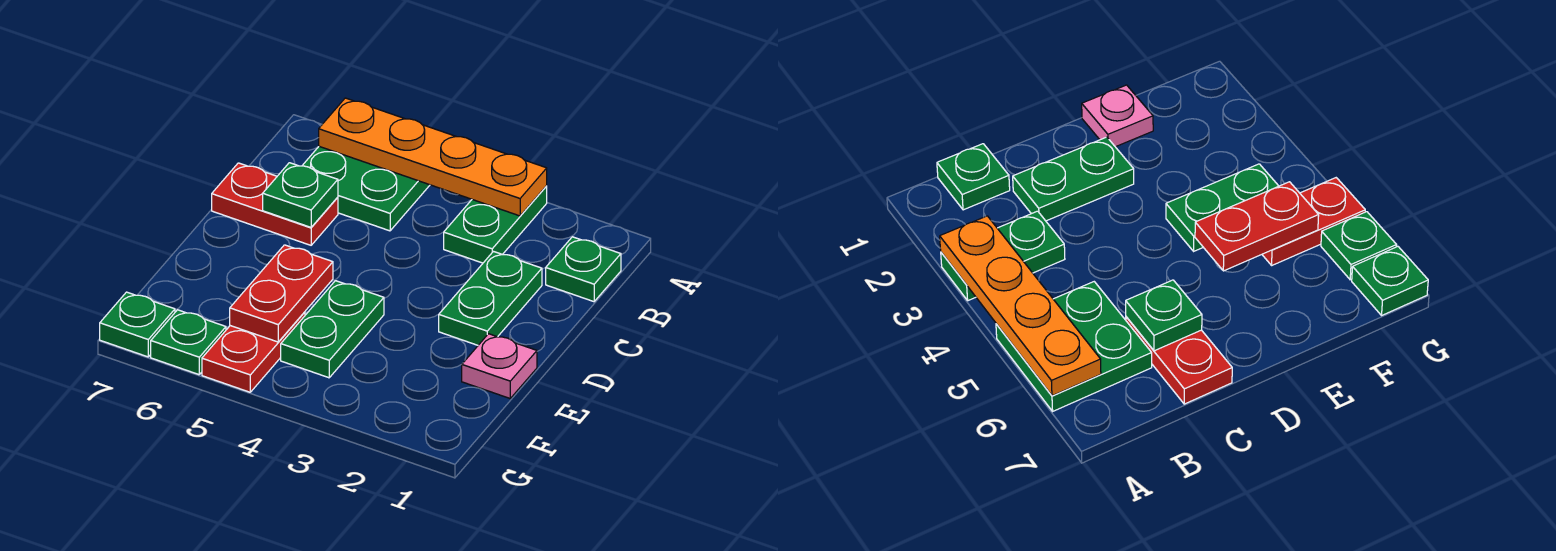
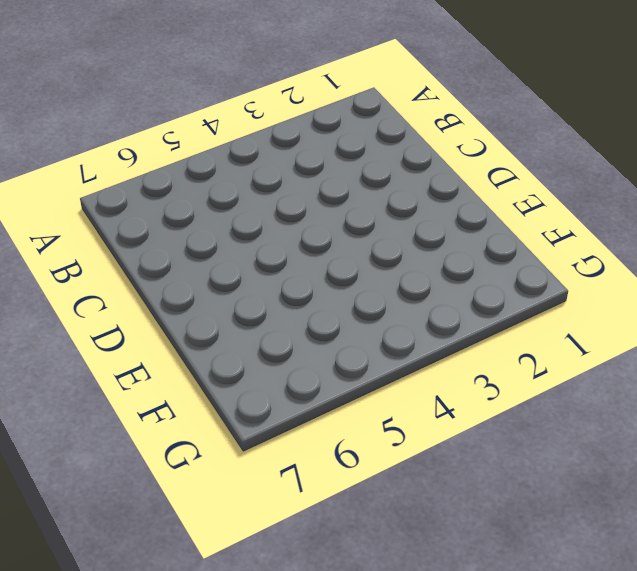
none -> green plate A3:B3 level 1
none -> green plate A5:B6 level 1
none -> green plate B1 level 1

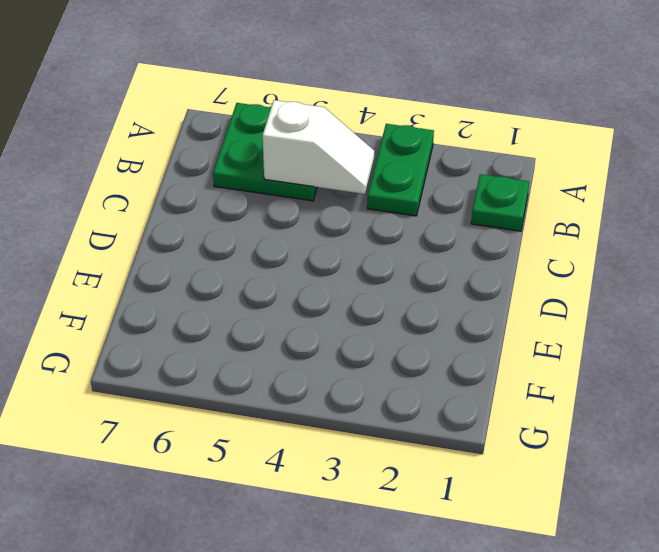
white slope B4:B5 level 2 top 5 -> none
none -> green plate C2:D2 level 1
none -> red plate C6:C7 level 1
none -> pink plate E1 level 1

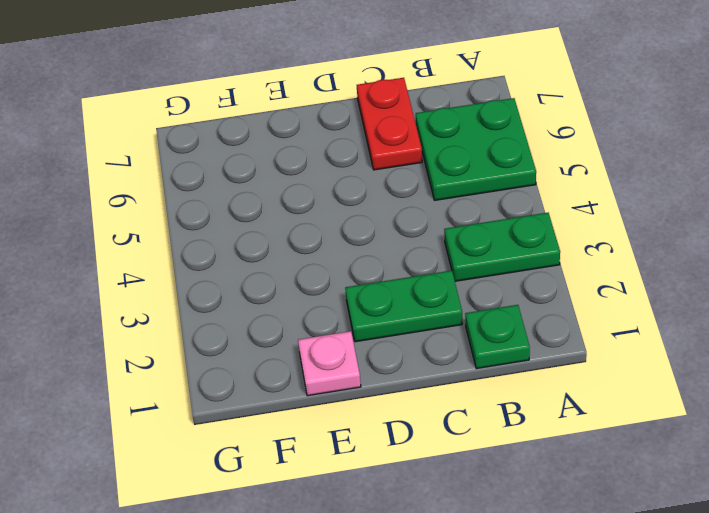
none -> green plate E4:F4 level 1
none -> red plate F5:G5 level 1
none -> green plate G6 level 1

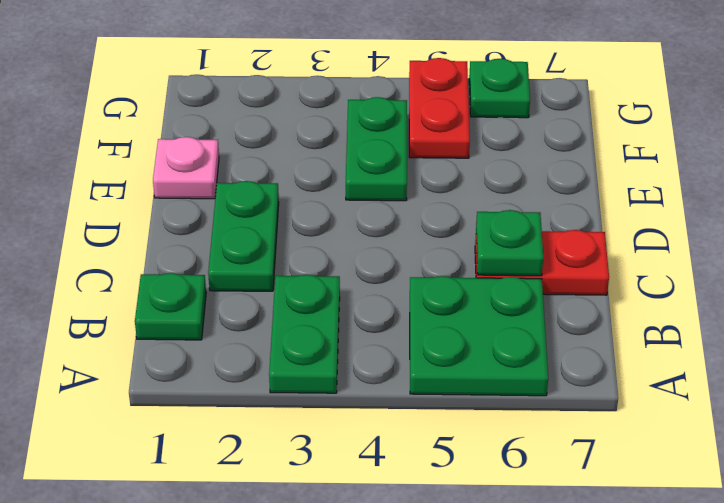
none -> green plate G7 level 1
none -> orange plate A3:A6 level 2
none -> red plate E5:F5 level 2

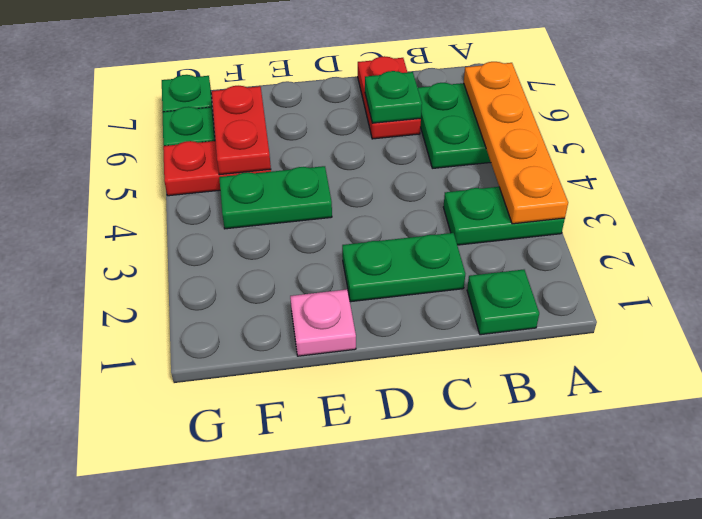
red plate F5:F6 level 2 -> red plate E5:F5 level 2

